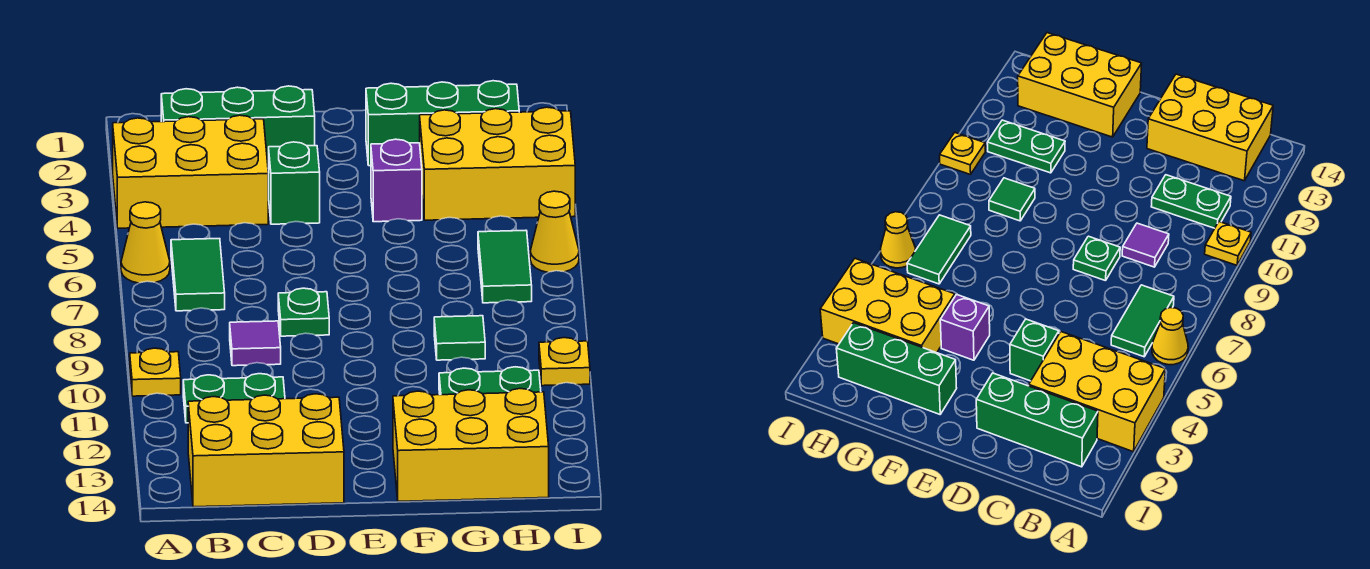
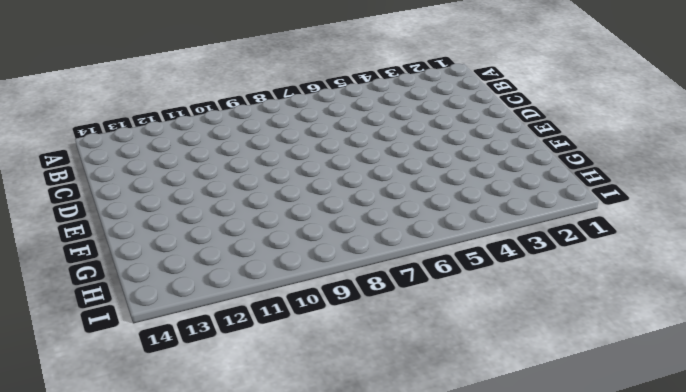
none -> yellow brick A3:C4 level 1
none -> yellow cone A6 level 1
none -> yellow plate A10 level 1

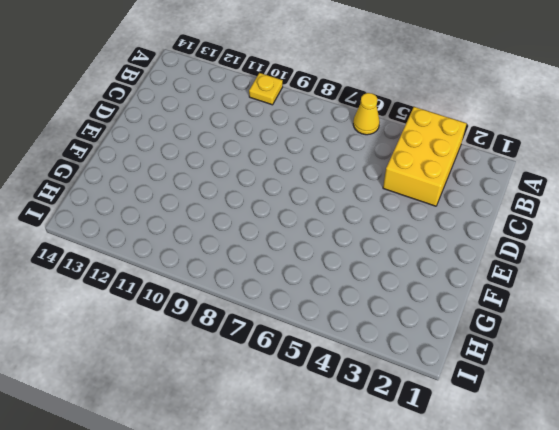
none -> green brick B2:D2 level 1
none -> green tile B6:B7 level 1
none -> green plate B11:C11 level 1

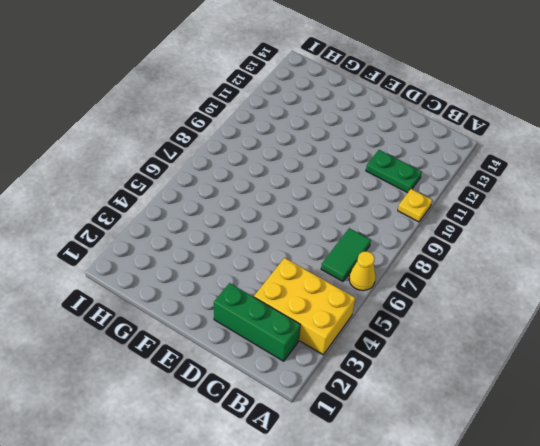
none -> yellow brick B13:D14 level 1
none -> purple tile C9 level 1
none -> green brick D4 level 1

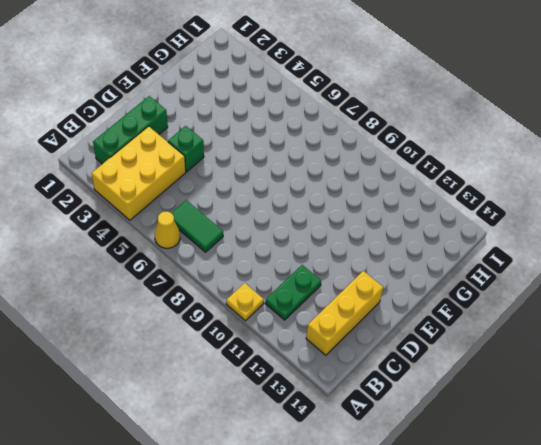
yellow brick B13:D13 level 1 -> yellow brick B13:D14 level 1
none -> purple tile C9 level 1
none -> green plate D8 level 1
none -> green brick F2:H2 level 1

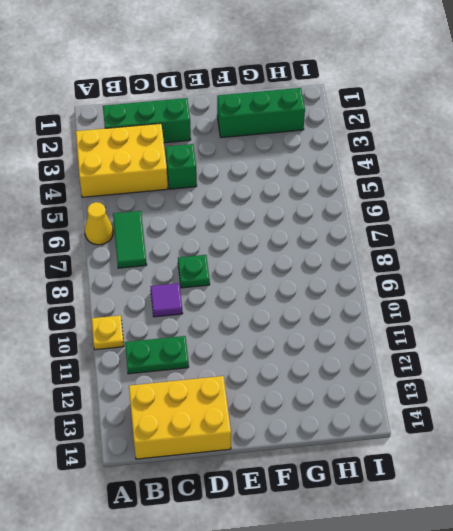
none -> purple brick F4 level 1
none -> yellow brick F13:H14 level 1
none -> yellow brick G3:I4 level 1

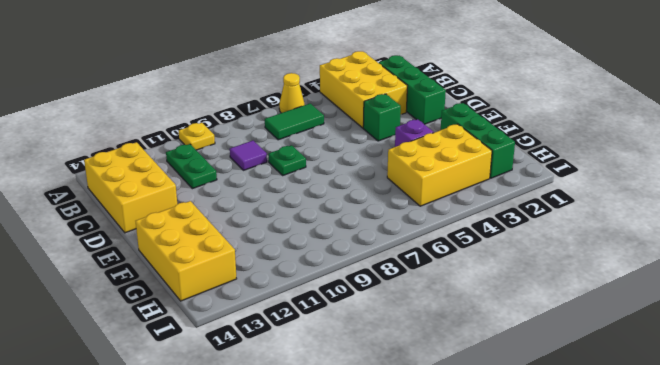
yellow brick G3:H5 level 1 -> yellow brick G3:I4 level 1
none -> green tile G9 level 1
none -> green plate G11:H11 level 1
none -> green tile H6:H7 level 1

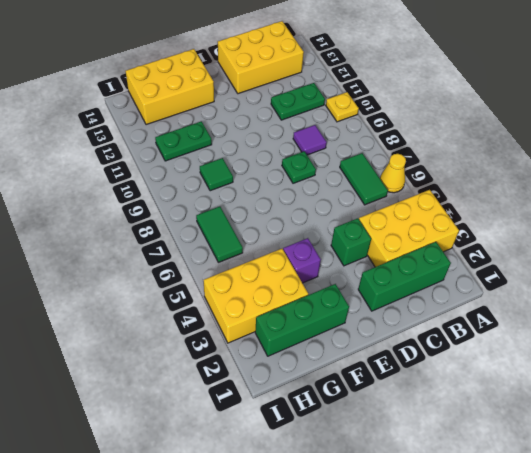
none -> yellow cone I6 level 1
none -> yellow plate I10 level 1

